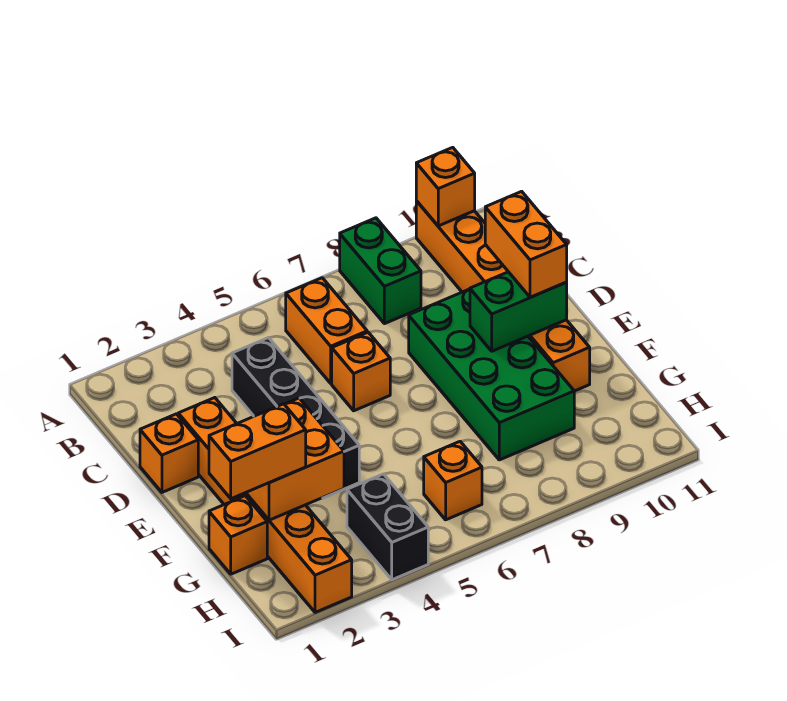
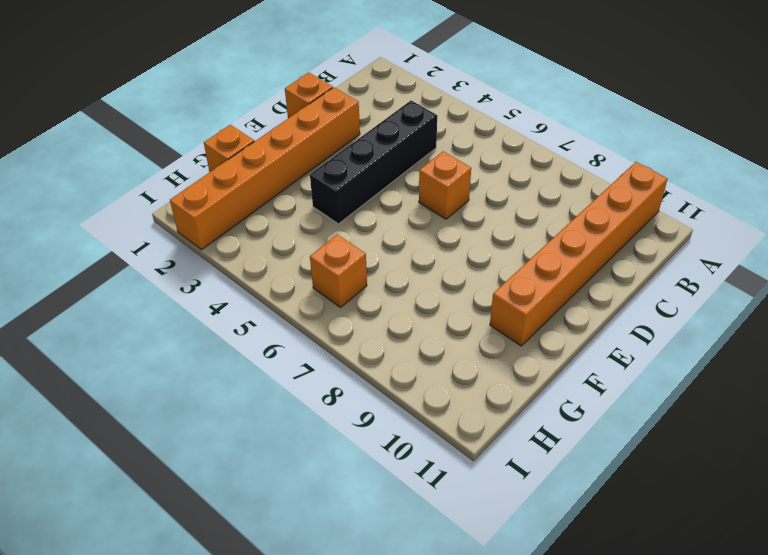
none -> green brick A8:B8 level 1
none -> orange brick B6:C6 level 1
none -> green brick D8:G9 level 1

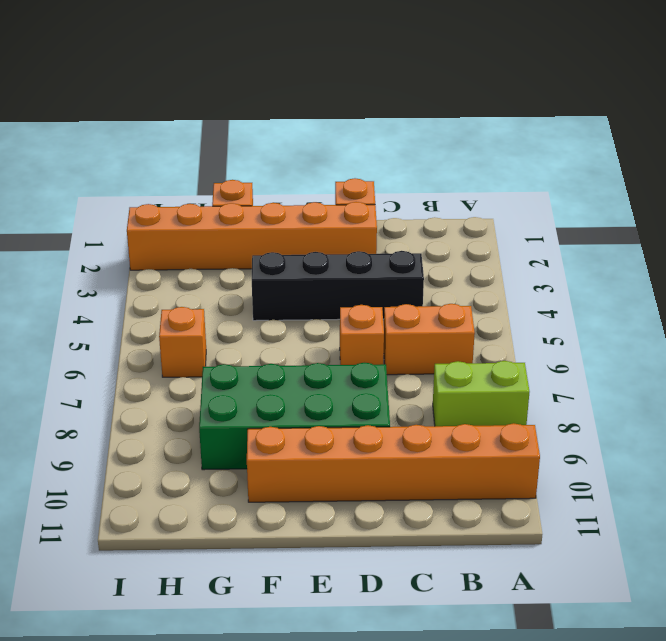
lime brick A8:B8 level 1 -> green brick A8:B8 level 1
none -> black brick H4:I4 level 1
none -> orange brick A10 level 2
none -> green brick E9:E10 level 2

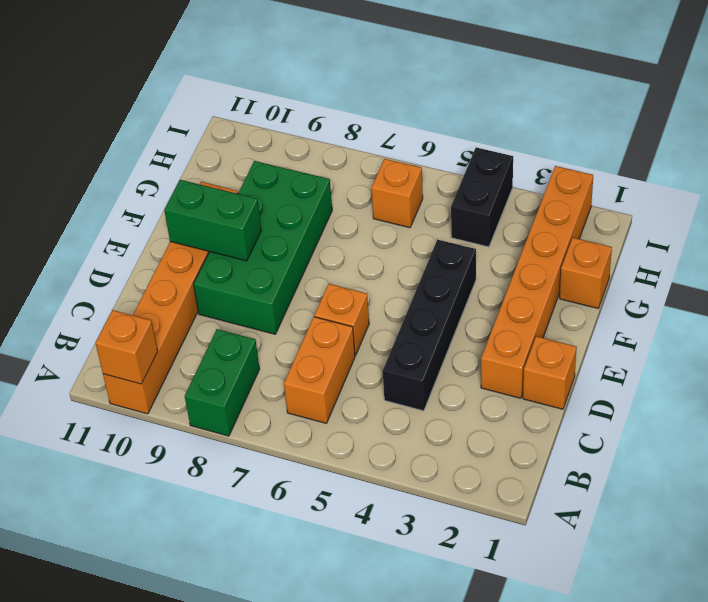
none -> orange brick F2:G3 level 2
none -> orange brick D10:E10 level 3
none -> orange brick G1:G2 level 3

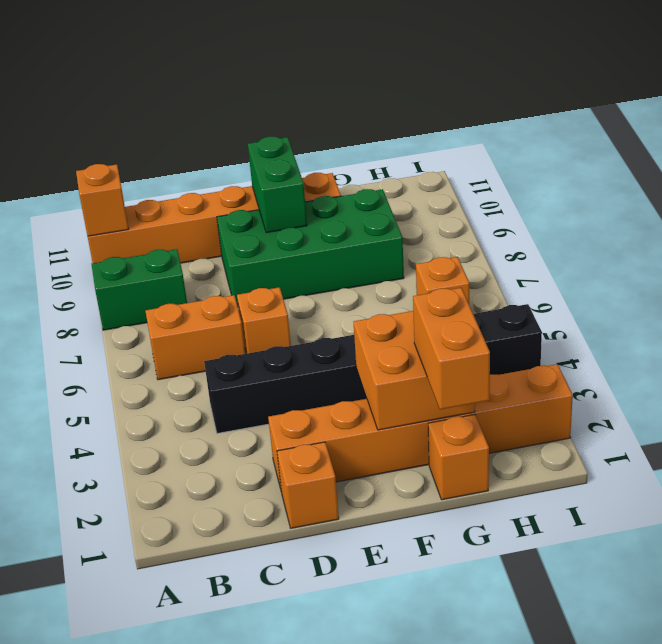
none -> orange brick D10:E10 level 3

